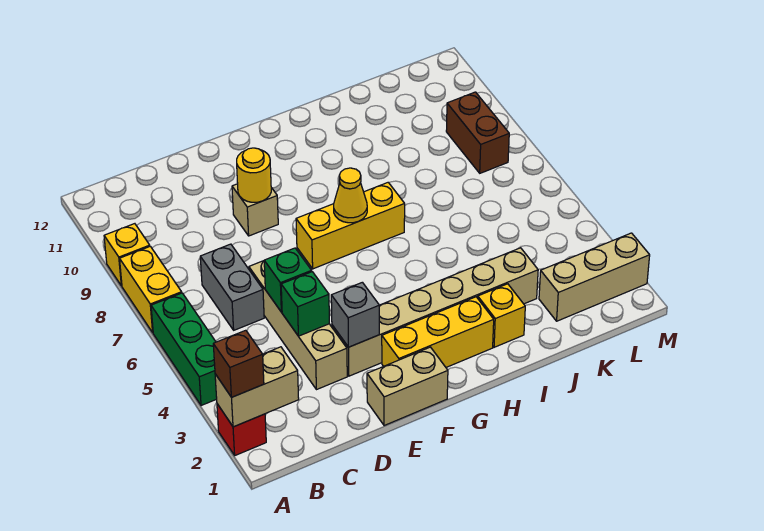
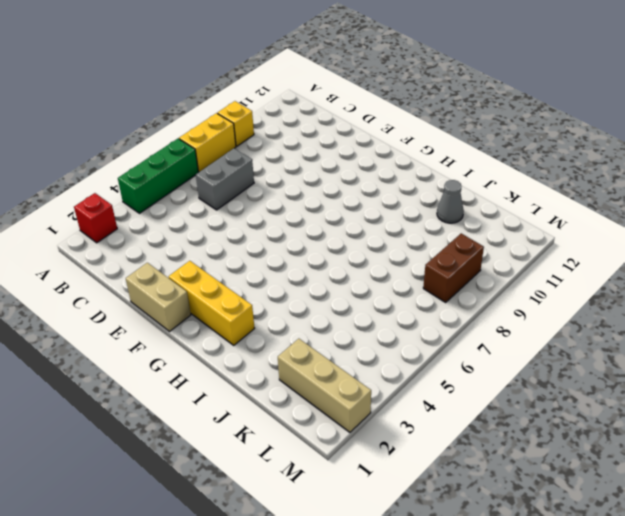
grey cone J11 level 1 -> none
none -> tan brick D3:D6 level 1
none -> tan brick E3:J3 level 1
none -> tan brick E9 level 1

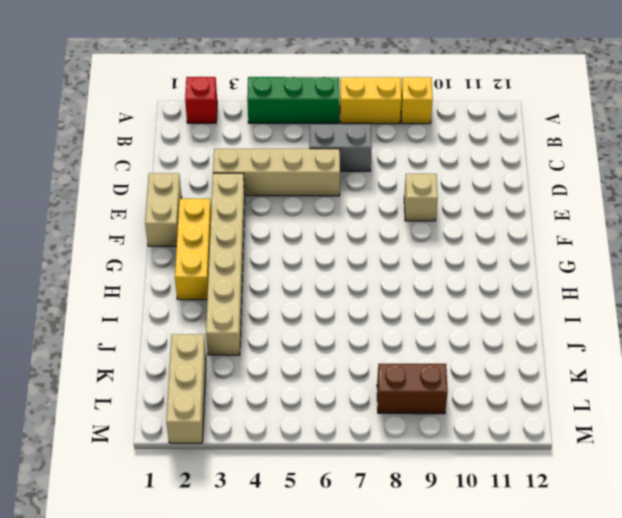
none -> yellow brick F7:H7 level 1
none -> yellow brick I2 level 1
none -> tan brick A2:B2 level 2

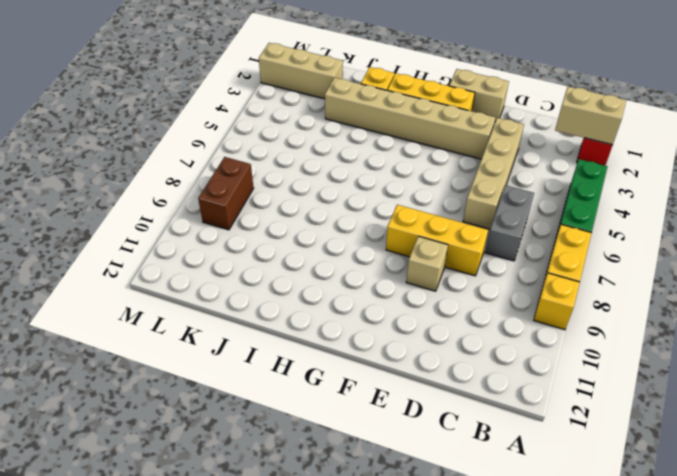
yellow brick D8:F8 level 1 -> yellow brick F7:H7 level 1
none -> green brick D4 level 2
none -> green brick D5 level 2
none -> grey brick E3 level 2

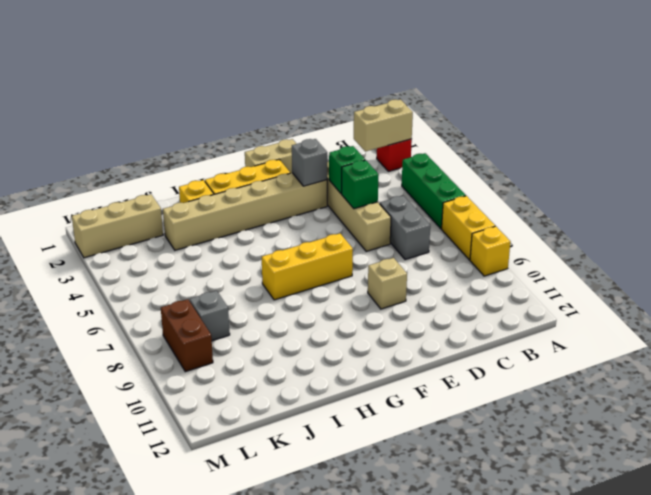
grey brick K8 level 1 -> none
none -> yellow round brick E9 level 2
none -> yellow cone G7 level 2
none -> brown brick A2 level 3

